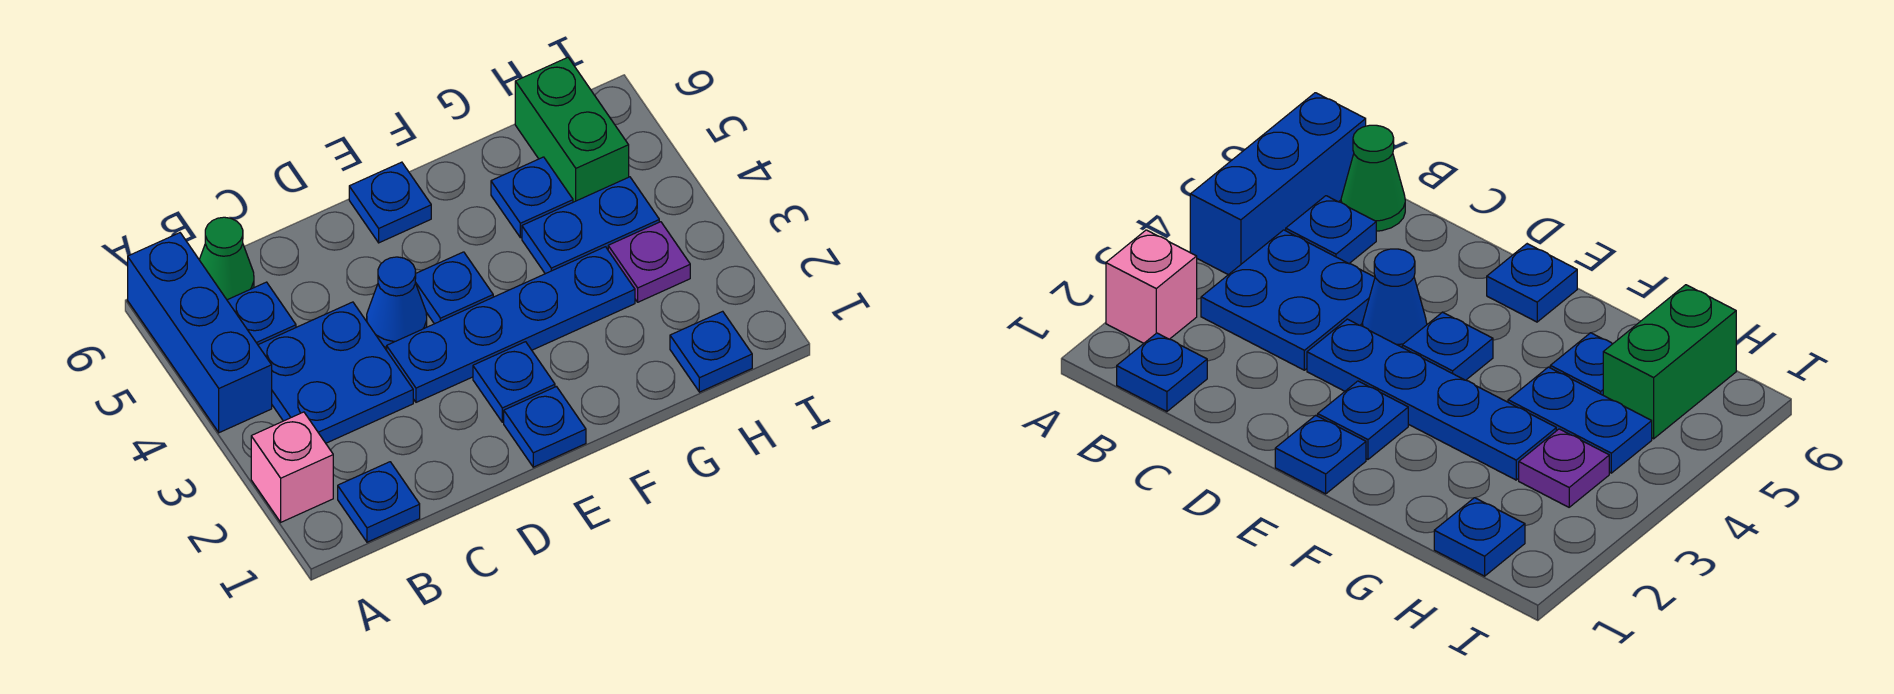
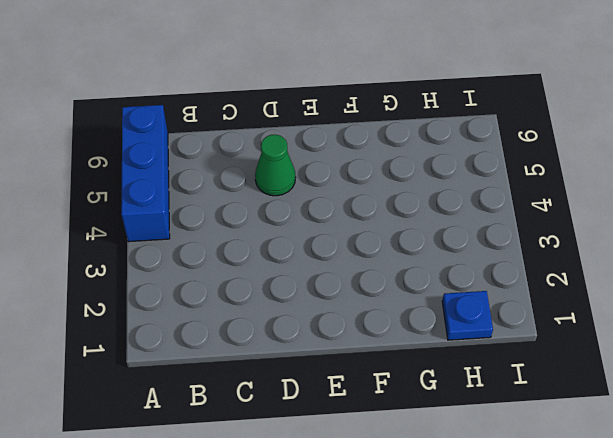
green cone D5 level 1 -> green cone B6 level 1
none -> pink brick A2 level 1
none -> blue plate B1 level 1
none -> blue plate B3:C4 level 1

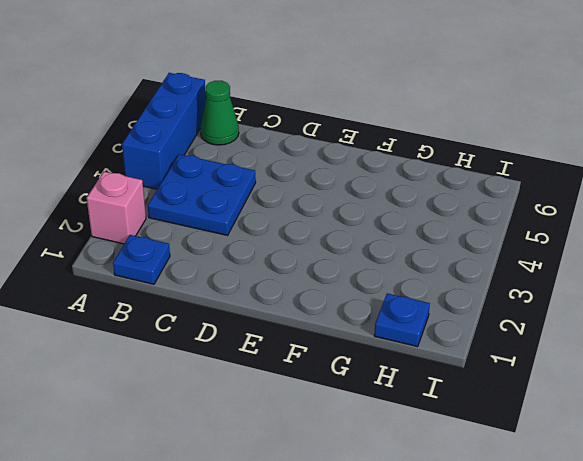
none -> blue plate B5 level 1
none -> blue plate D3:G3 level 1
none -> blue cone D4 level 1

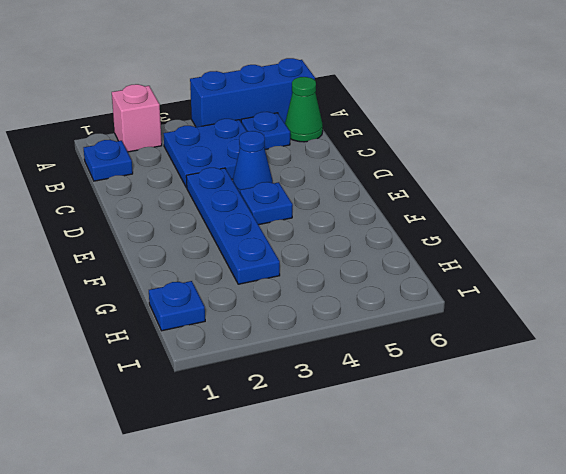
none -> blue plate E1 level 1
none -> blue plate E2 level 1
none -> blue plate E6 level 1

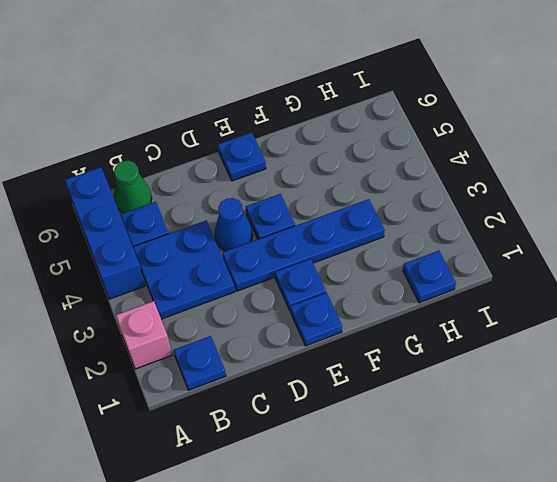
none -> blue plate G4:H4 level 1
none -> blue plate G5 level 1
none -> purple plate H3 level 1

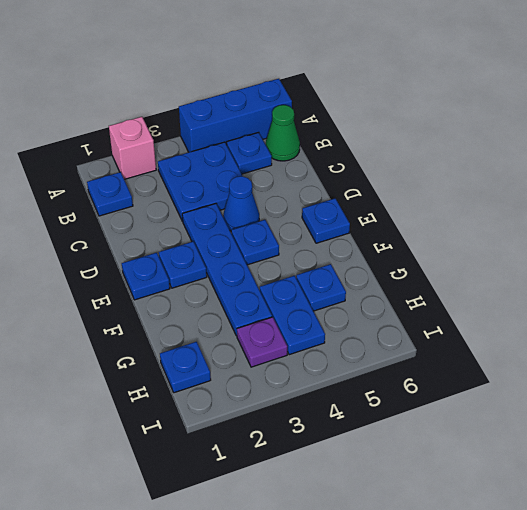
none -> green brick H5:H6 level 1

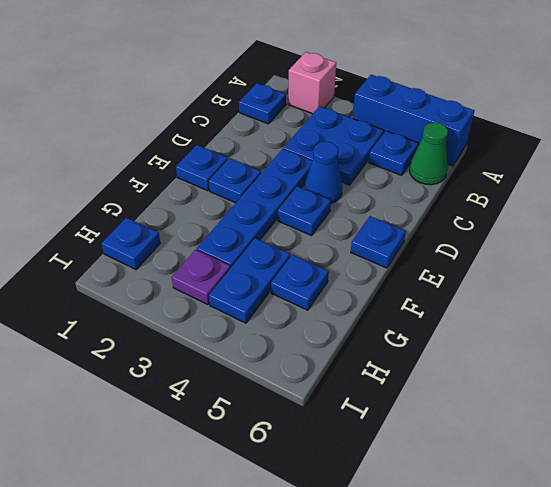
none -> green brick H5:H6 level 1

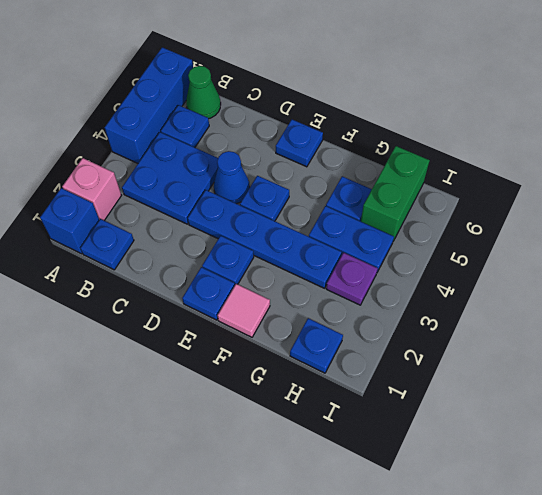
blue brick A1 level 1 -> none
pink tile F1 level 1 -> none

